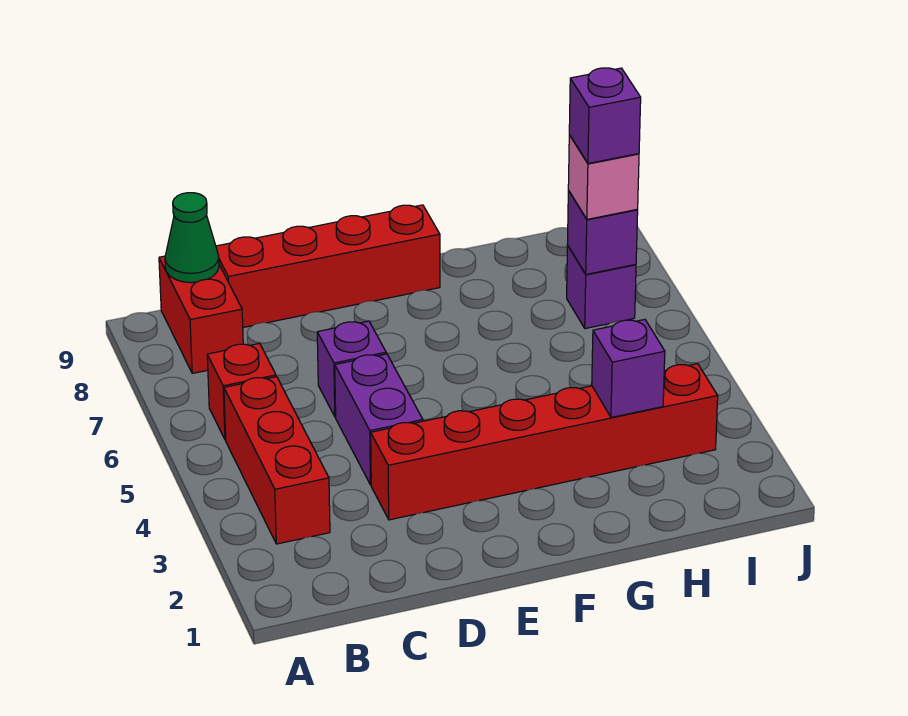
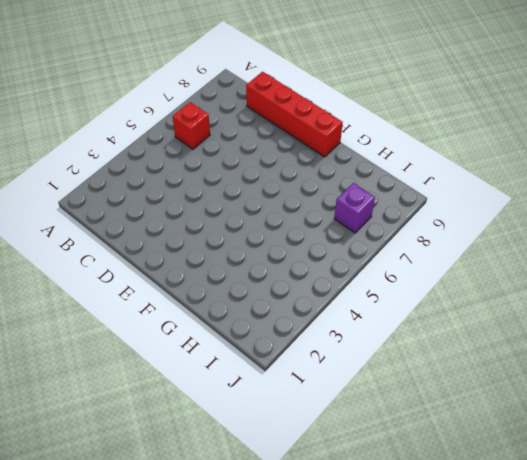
none -> red brick B3:B5 level 1
none -> red brick B8:B9 level 1
none -> red brick D3:I3 level 1

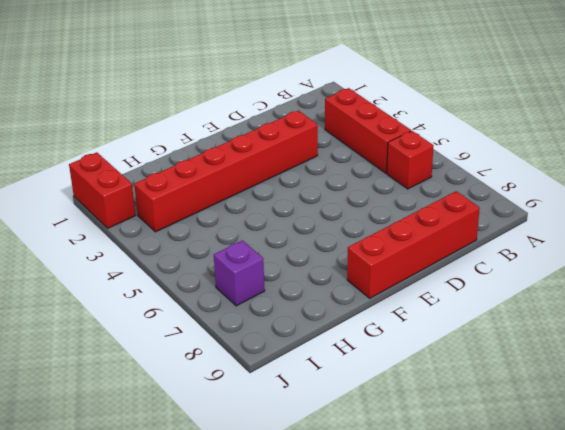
red brick J1:J2 level 1 -> red brick B8:B9 level 1
none -> purple brick D4:D5 level 1
none -> purple brick D6 level 1
none -> green cone B9 level 2

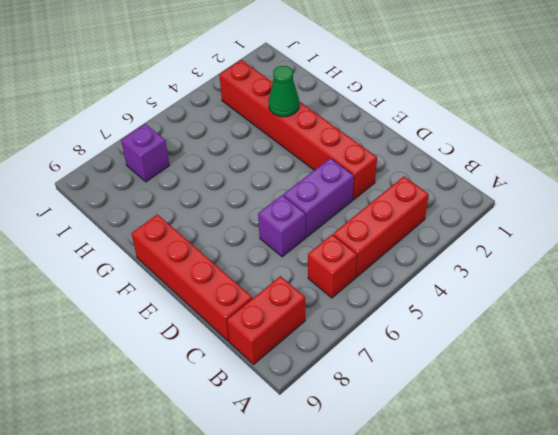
green cone G3 level 2 -> green cone B9 level 2
none -> purple brick H3 level 2
none -> purple brick I7 level 2
none -> pink brick I7 level 3

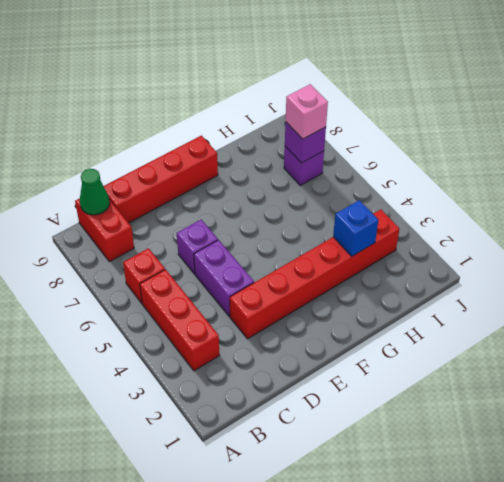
blue brick H3 level 2 -> purple brick H3 level 2
none -> purple brick I7 level 4

